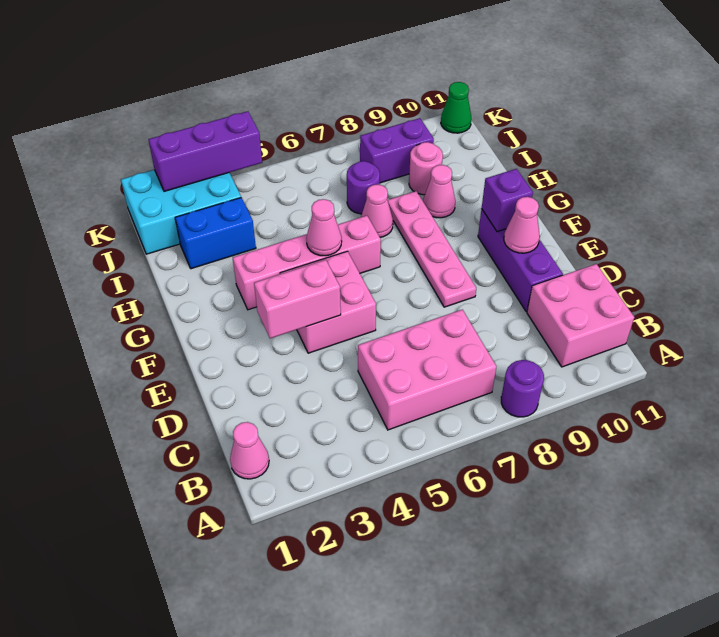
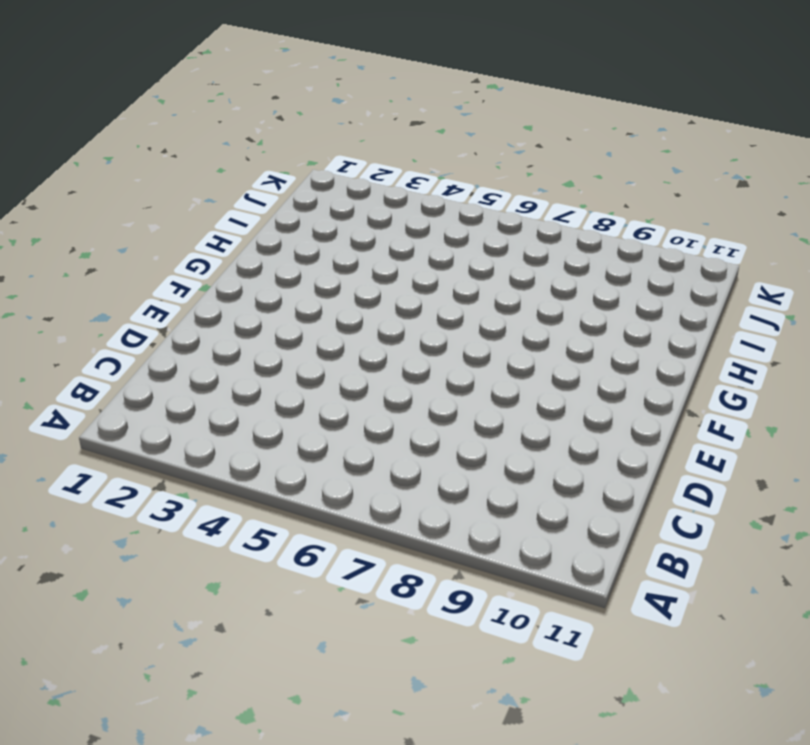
none -> purple round brick A8 level 1
none -> pink cone B1 level 1
none -> pink brick B5:C7 level 1

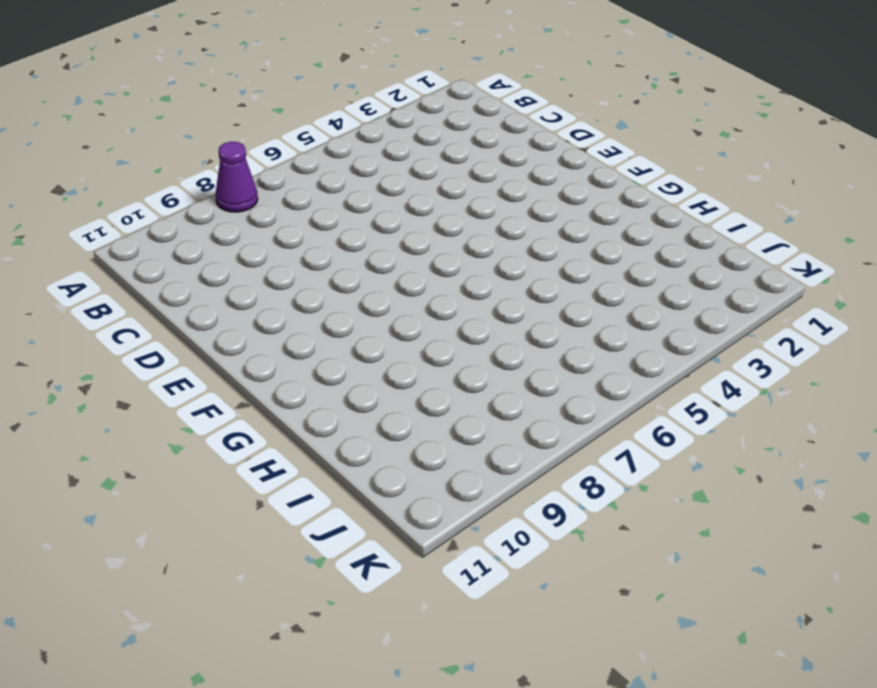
purple cone A8 level 1 -> purple round brick A8 level 1
none -> pink cone B1 level 1
none -> pink brick B5:C7 level 1
none -> pink brick B10:C11 level 1

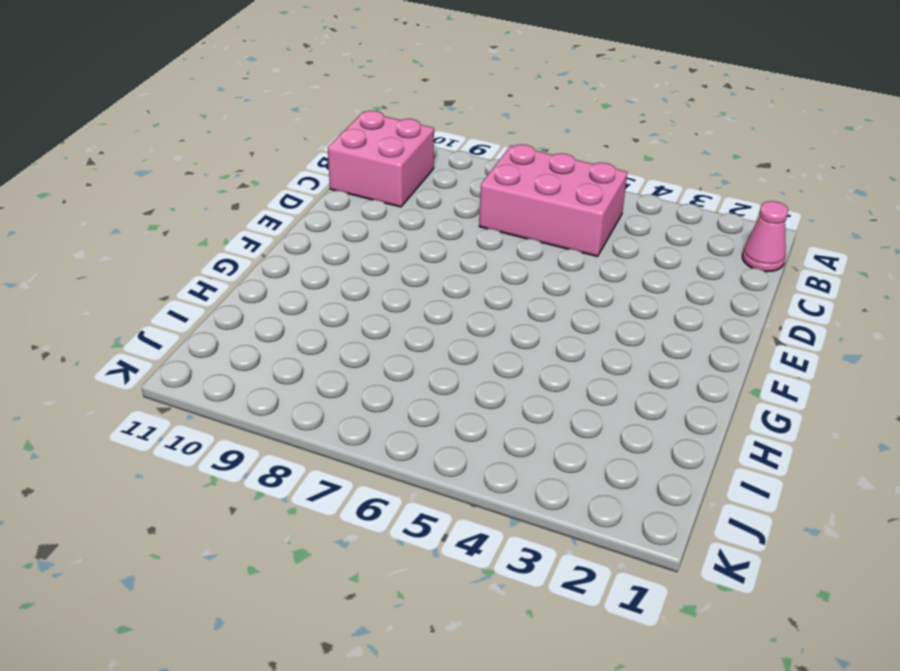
none -> purple round brick A8 level 1
none -> purple brick D10:F10 level 1
none -> pink brick E4:F5 level 1

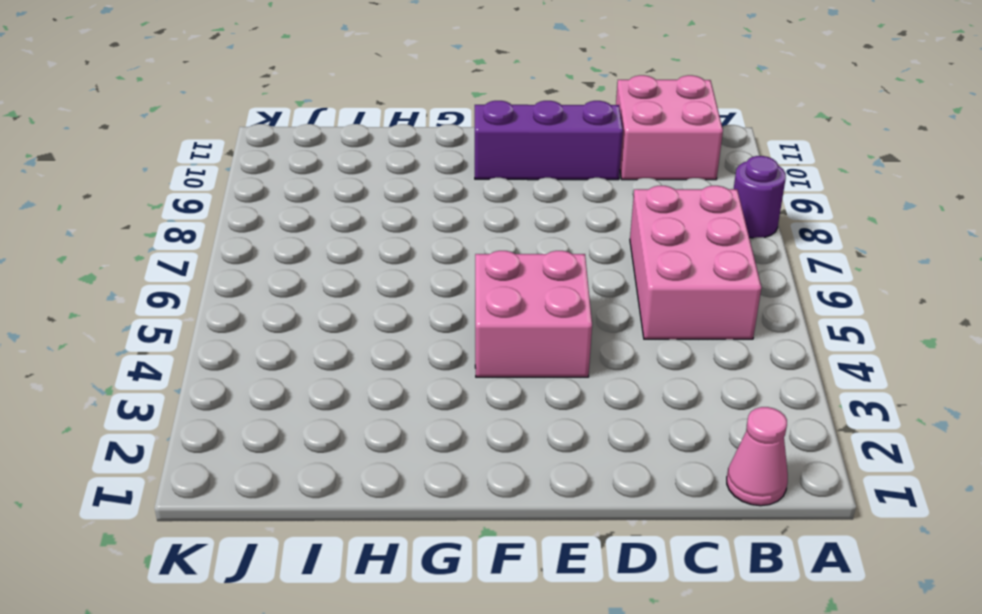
none -> pink plate E8:H8 level 1
none -> pink brick G3:G6 level 1
none -> pink cone H7 level 1

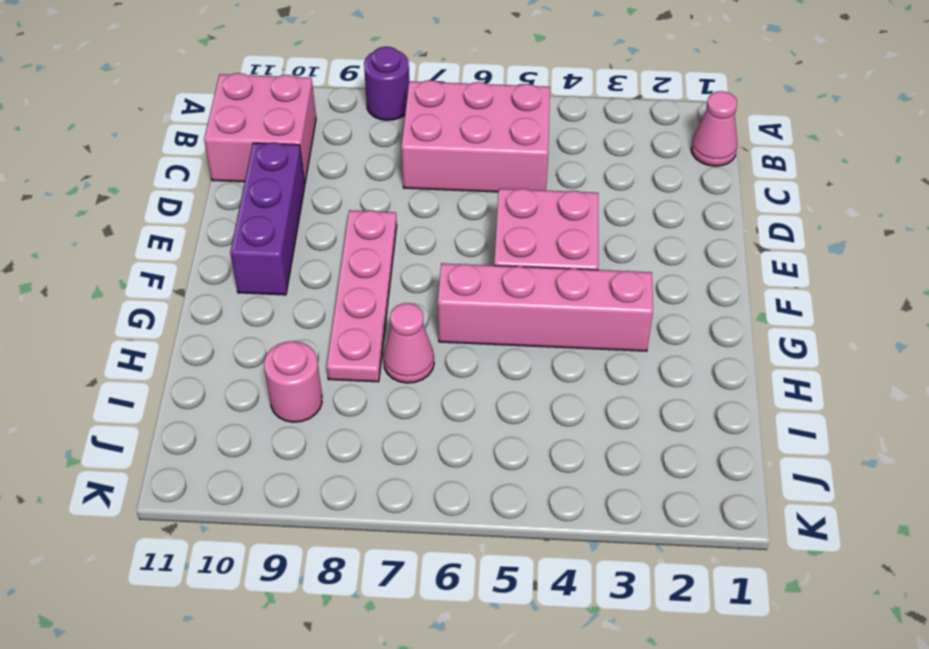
none -> pink cone H9 level 1
none -> blue brick I2:I3 level 1
none -> purple round brick I7 level 1

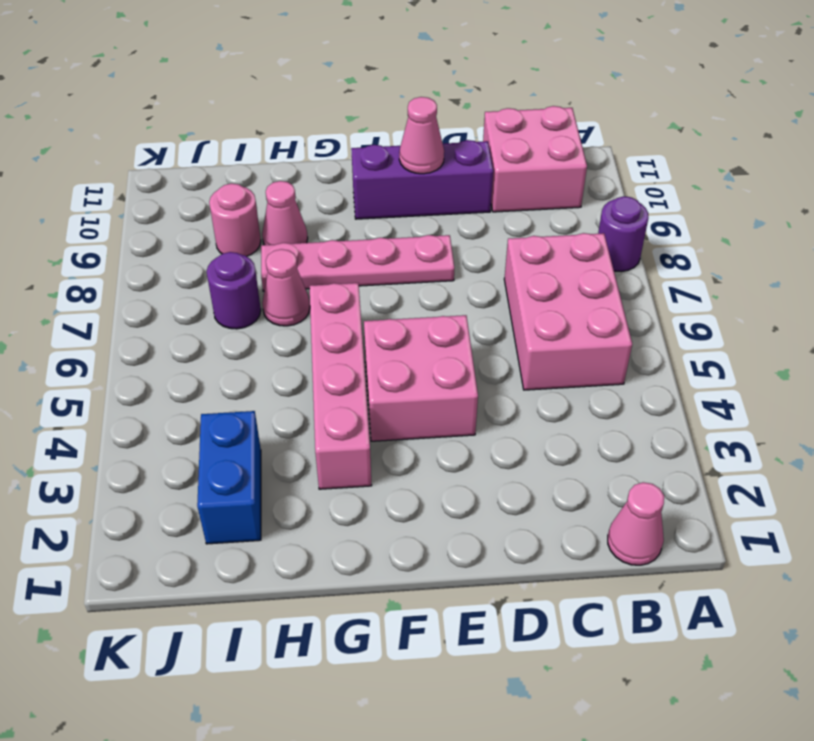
none -> cyan brick J1:K3 level 1
none -> purple brick J8:J9 level 1
none -> green cone K11 level 1

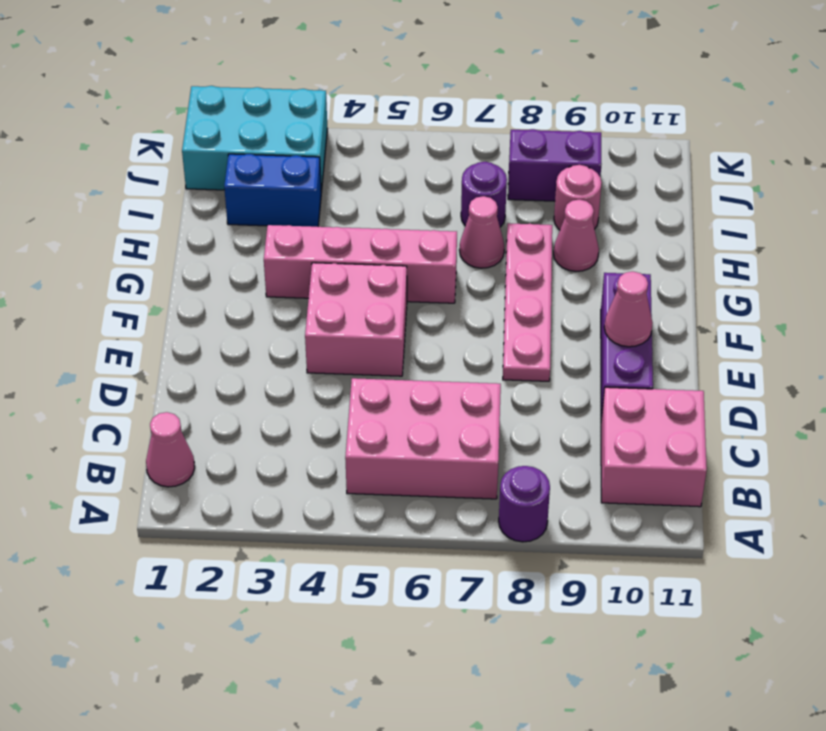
none -> green cone K11 level 1
none -> pink brick E3:E4 level 2
none -> purple brick F10 level 2

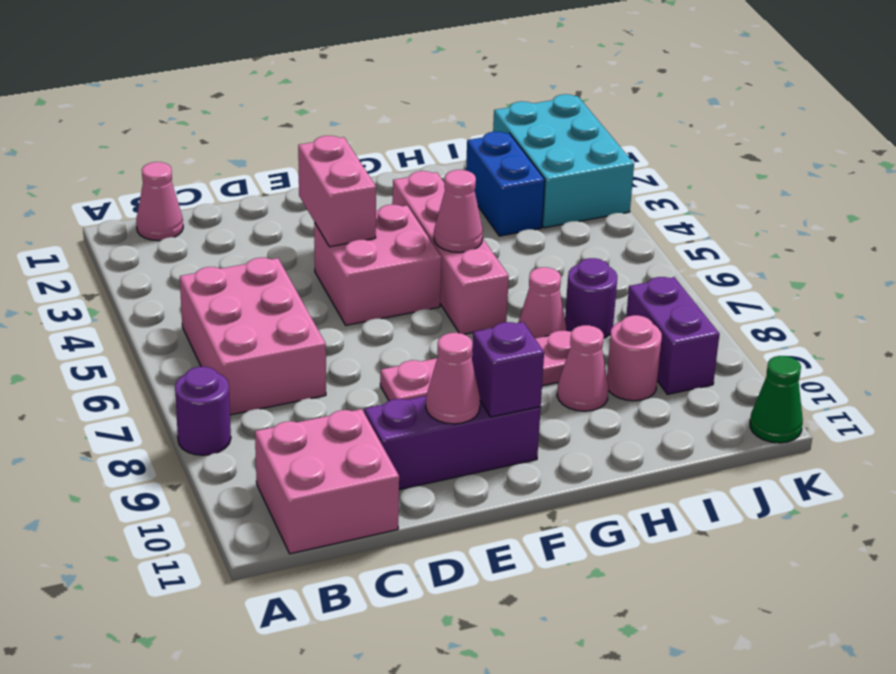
none -> purple brick K2:K4 level 2

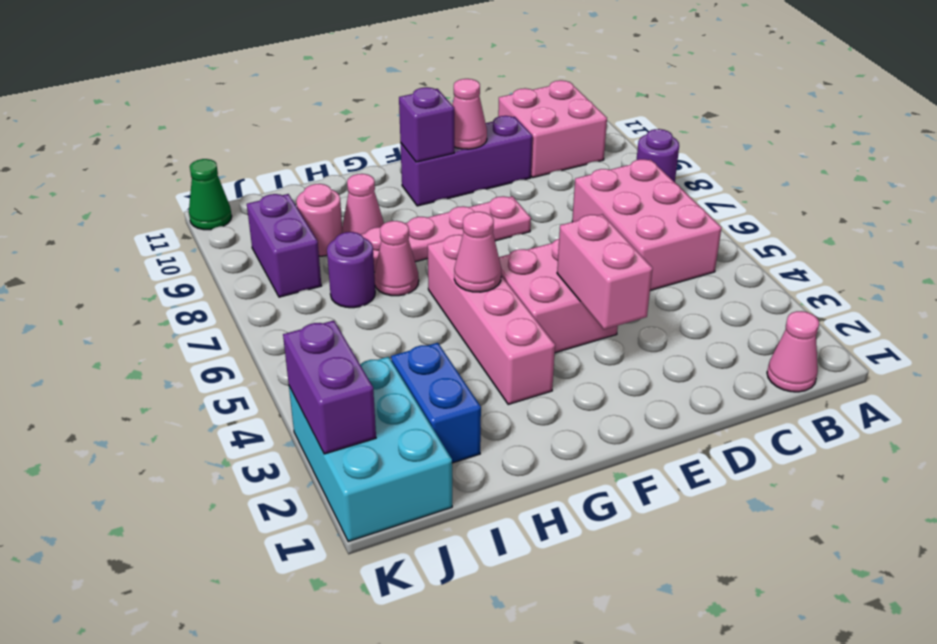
purple brick K2:K3 level 2 -> purple brick K2:K4 level 2

